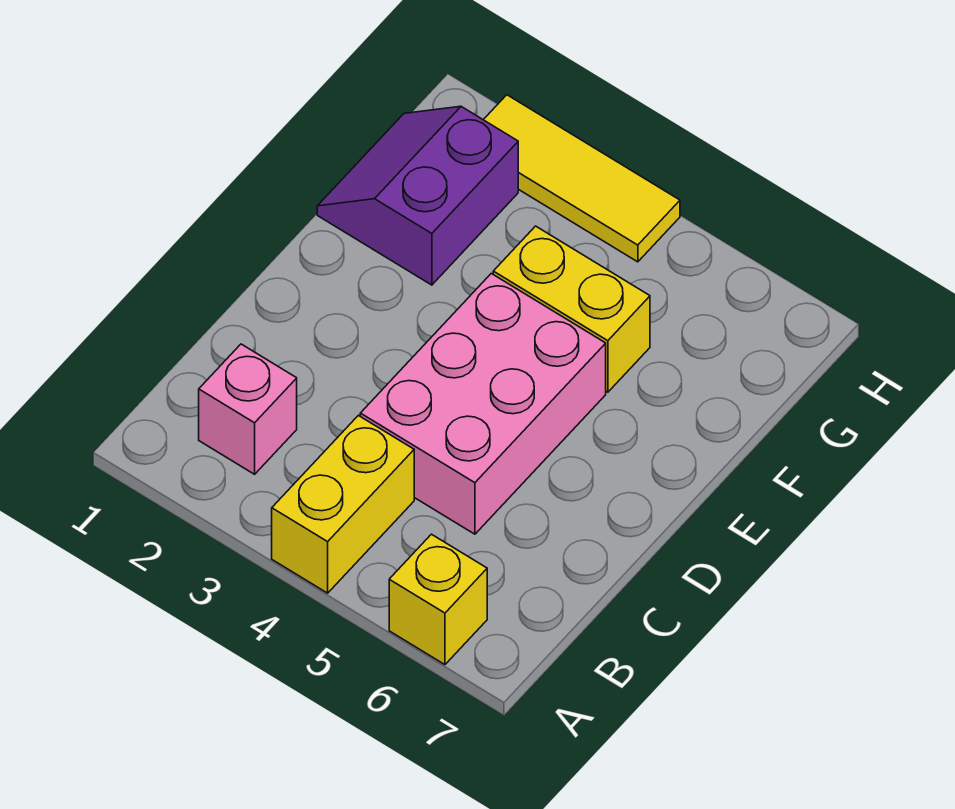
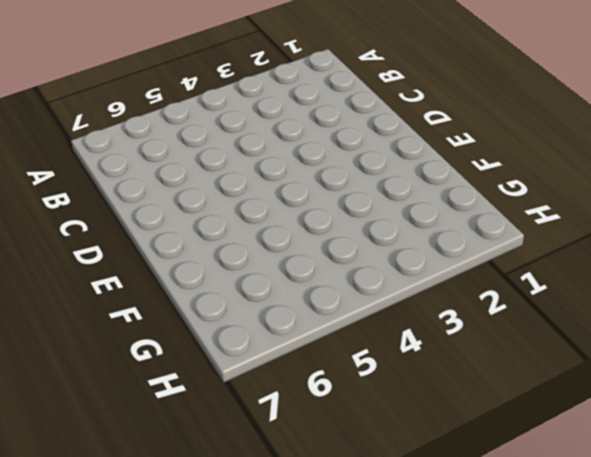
none -> yellow brick A4:B4 level 1
none -> yellow brick A6 level 1

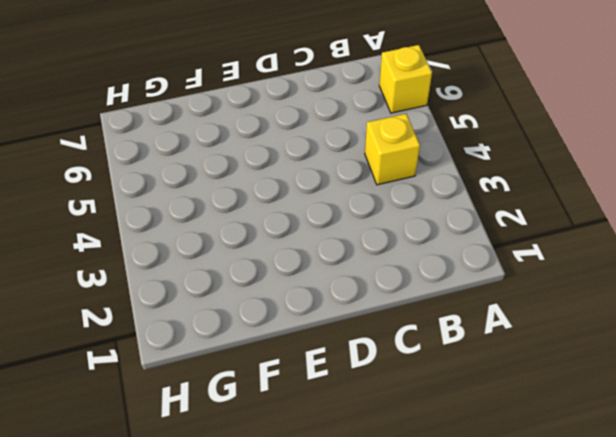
yellow brick B4 level 1 -> yellow brick A4:B4 level 1
none -> pink brick B2 level 1
none -> pink brick C4:E5 level 1

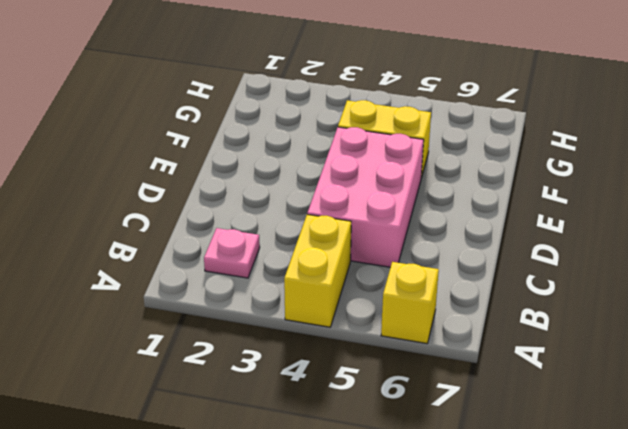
pink plate B2 level 1 -> pink brick B2 level 1
none -> purple slope F1:G2 level 1 top 2
none -> yellow tile H2:H4 level 1

